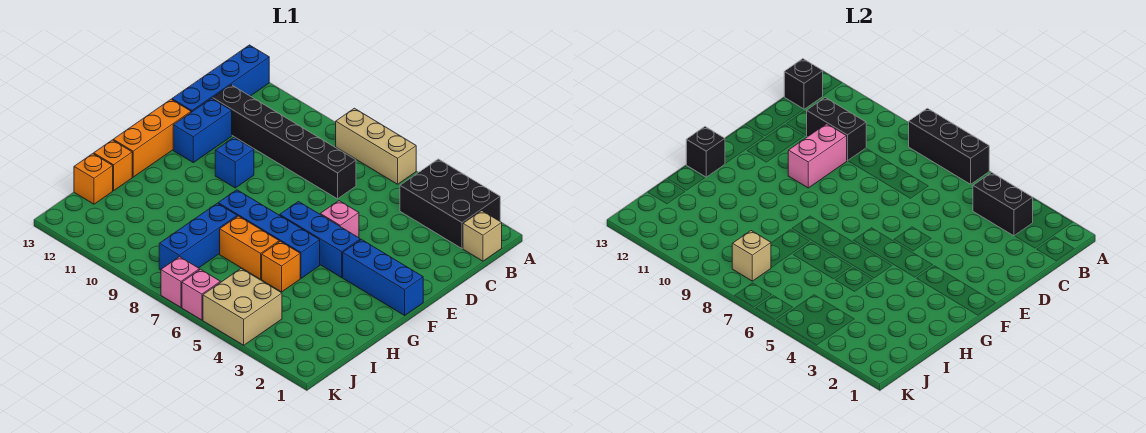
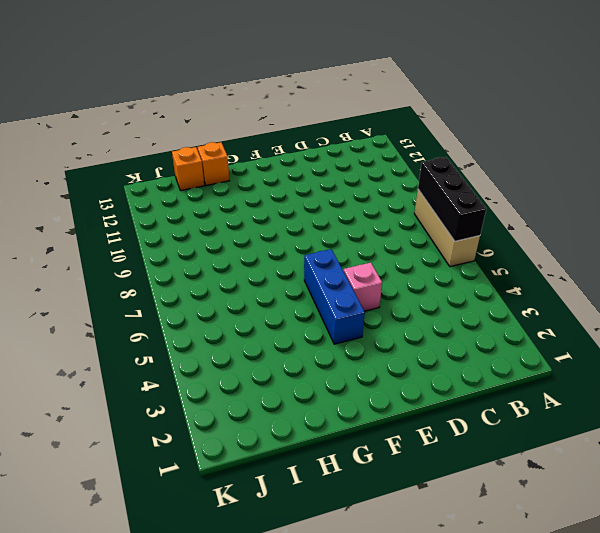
none -> black brick A2:B4 level 1
none -> blue brick A13:D13 level 1
none -> tan brick B1 level 1

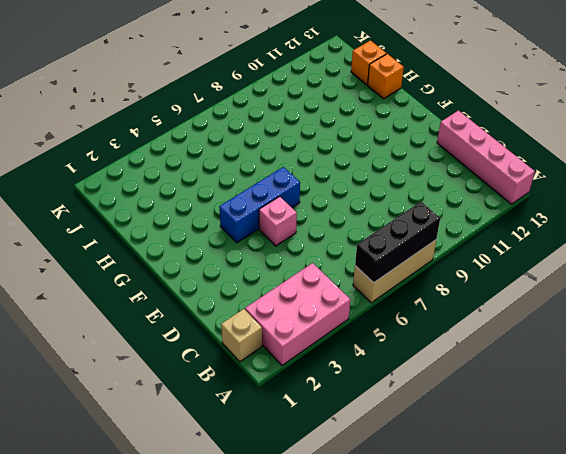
pink brick A2:B4 level 1 -> black brick A2:B4 level 1
pink brick A13:D13 level 1 -> blue brick A13:D13 level 1
none -> black brick C7:C12 level 1
none -> blue brick D12:E12 level 1
none -> blue brick E10 level 1

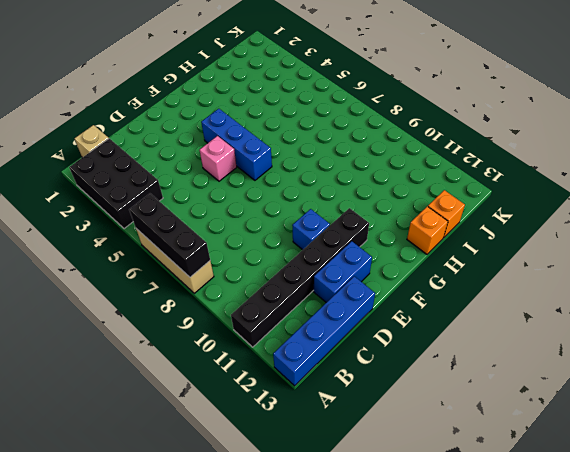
black brick A11:F11 level 1 -> black brick C7:C12 level 1
none -> orange brick E13:G13 level 1
none -> blue brick F1:F3 level 1
none -> blue brick G5:G8 level 1

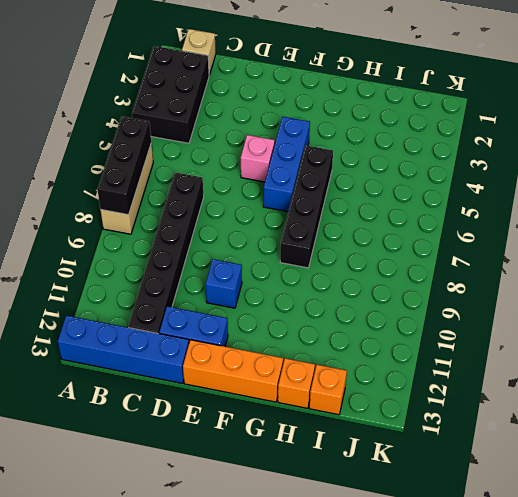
black brick G5:G8 level 1 -> blue brick G5:G8 level 1
none -> blue brick F1:F3 level 1
none -> orange brick H5 level 1
none -> orange brick H6:H7 level 1

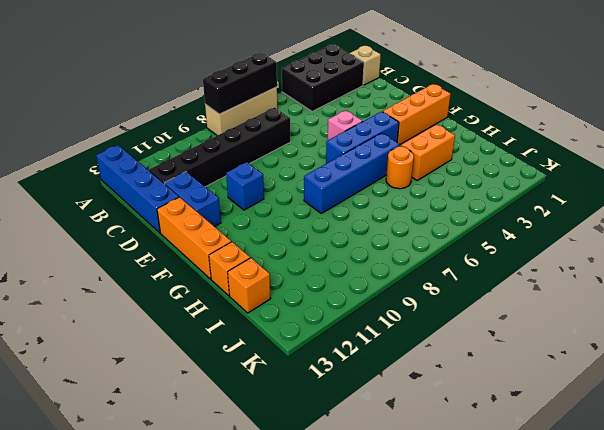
orange brick F1:F3 level 1 -> blue brick F1:F3 level 1
orange brick H3:H4 level 1 -> orange brick H6:H7 level 1
orange round brick H5 level 1 -> orange brick H5 level 1
none -> blue brick H8:J8 level 1
none -> tan brick J4:K5 level 1
none -> pink brick K6 level 1

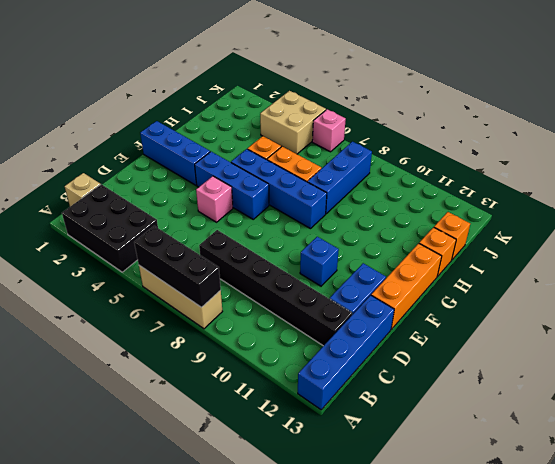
none -> pink brick K7 level 1
none -> black brick B3:B4 level 2
none -> black brick B13 level 2

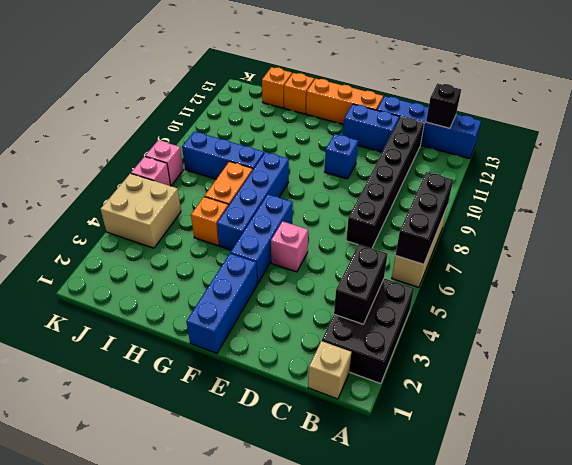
none -> black brick C10:C11 level 2
none -> pink brick D10:E10 level 2
none -> black brick G13 level 2

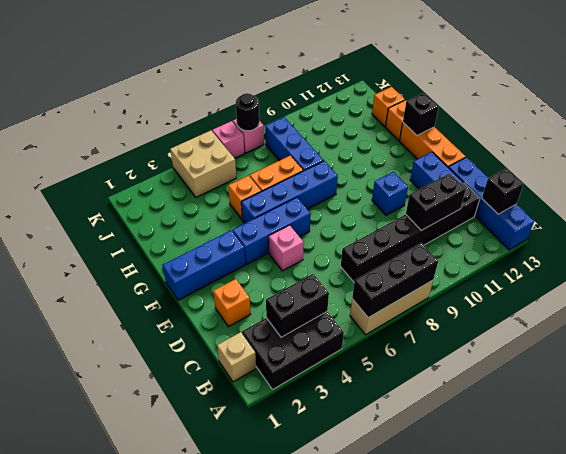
orange brick D2 level 1 -> none
black round brick K7 level 2 -> none
none -> pink brick D10:E10 level 2
none -> tan brick J8 level 2

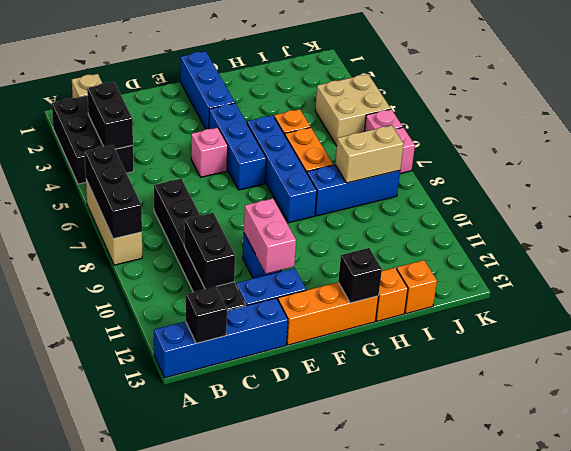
pink brick E10:E11 level 2 -> pink brick D10:E10 level 2
tan brick I8:J8 level 2 -> tan brick J8 level 2

